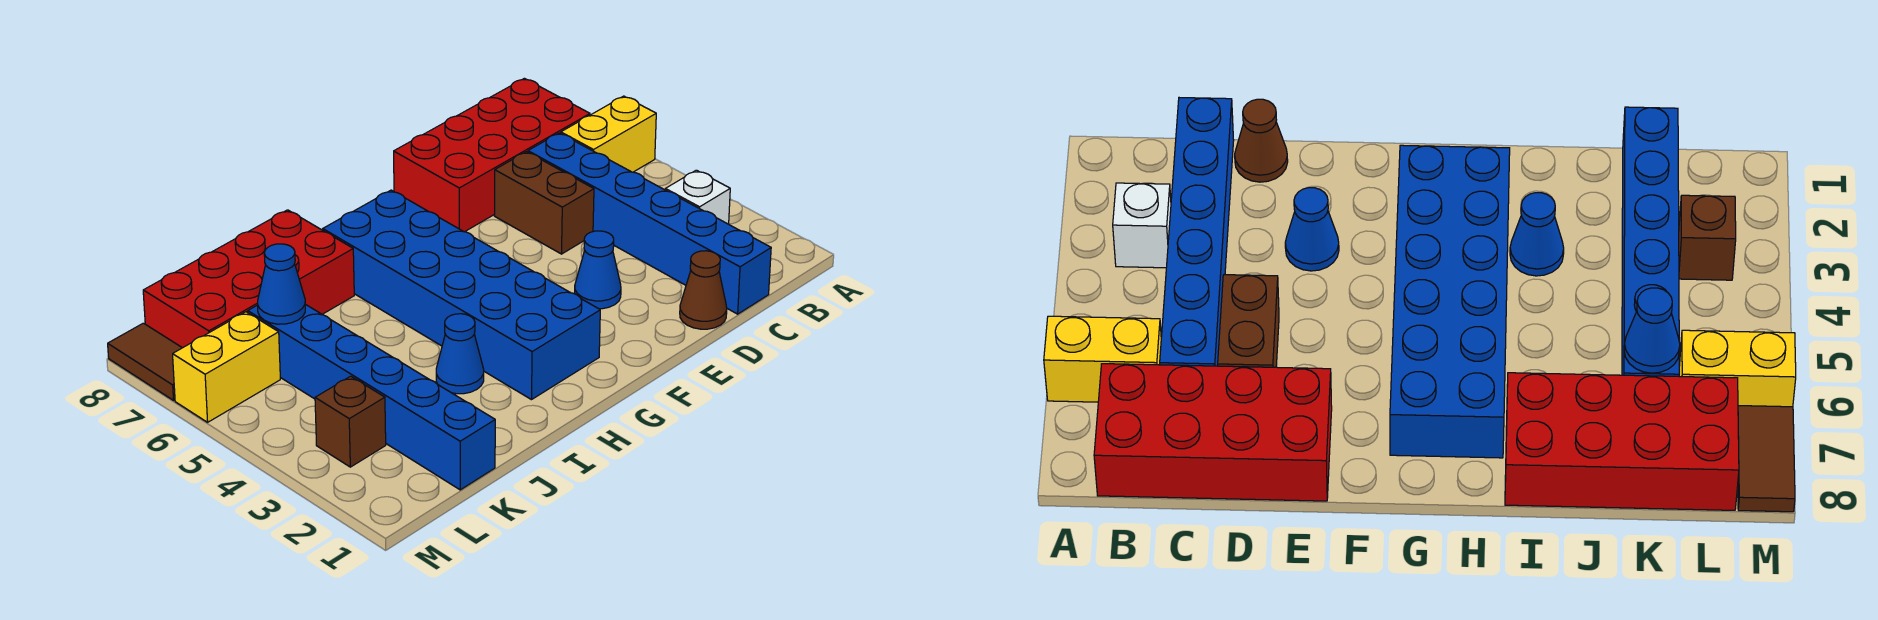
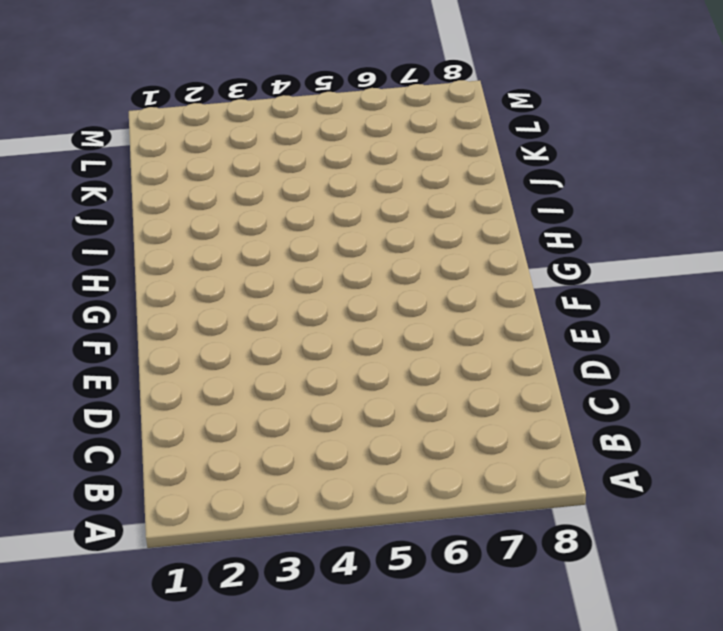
none -> yellow brick A6:B6 level 1
none -> white brick B3 level 1
none -> red brick B7:E8 level 1

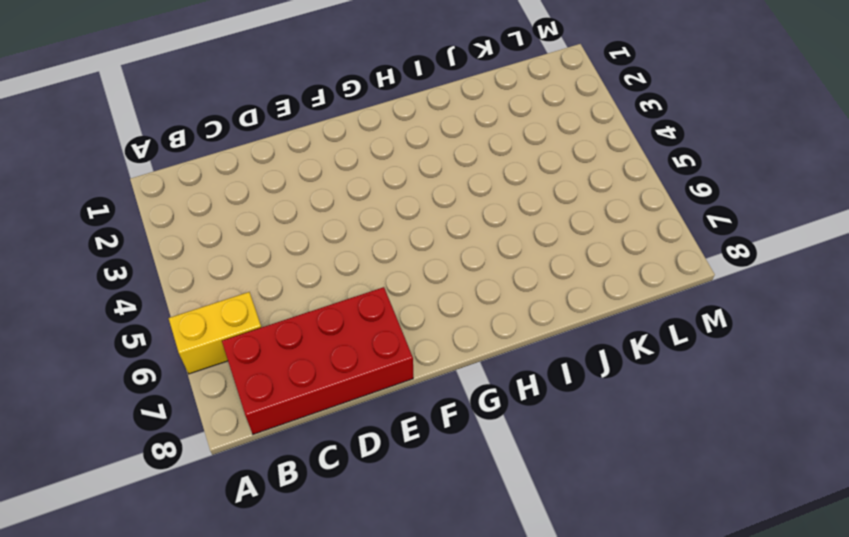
none -> white brick B3 level 1
none -> blue brick C1:C6 level 1
none -> brown cone D1 level 1

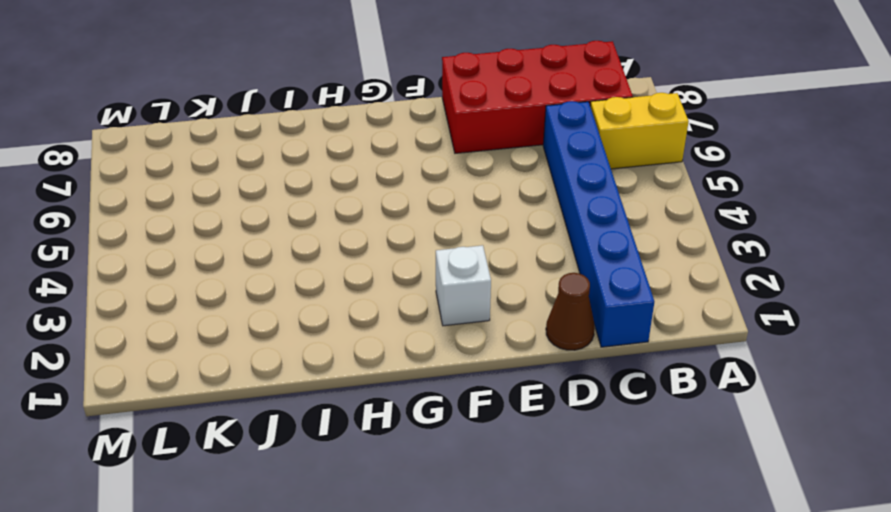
white brick F2 level 1 -> white brick B3 level 1
none -> brown brick D5:D6 level 1
none -> blue cone E3 level 1
none -> blue brick G2:H7 level 1

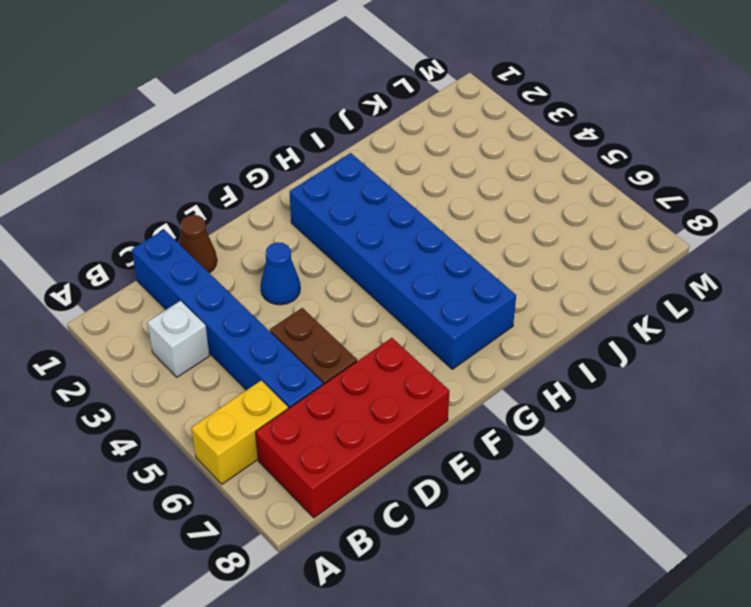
none -> blue cone I3 level 1
none -> red brick I7:L8 level 1
none -> blue brick K1:K6 level 1

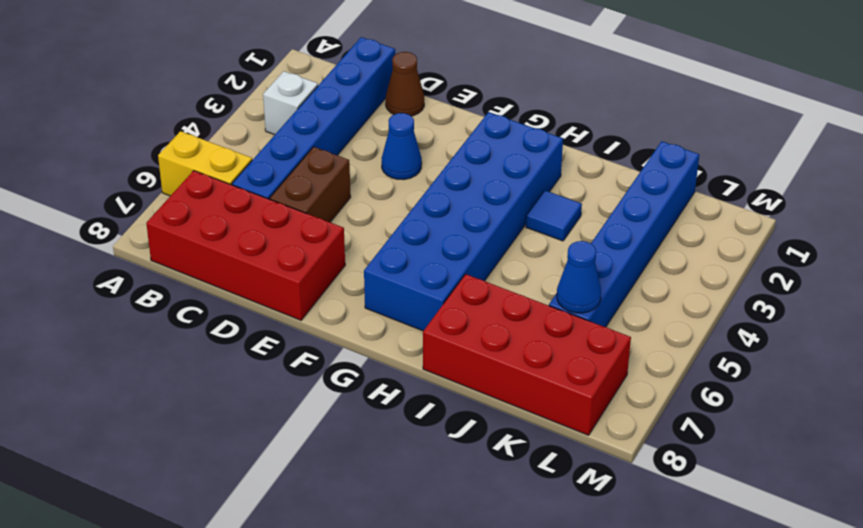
blue tile I3 level 1 -> blue cone I3 level 1
none -> brown brick L3 level 1
none -> yellow brick L6:M6 level 1
none -> brown tile M7:M8 level 1

